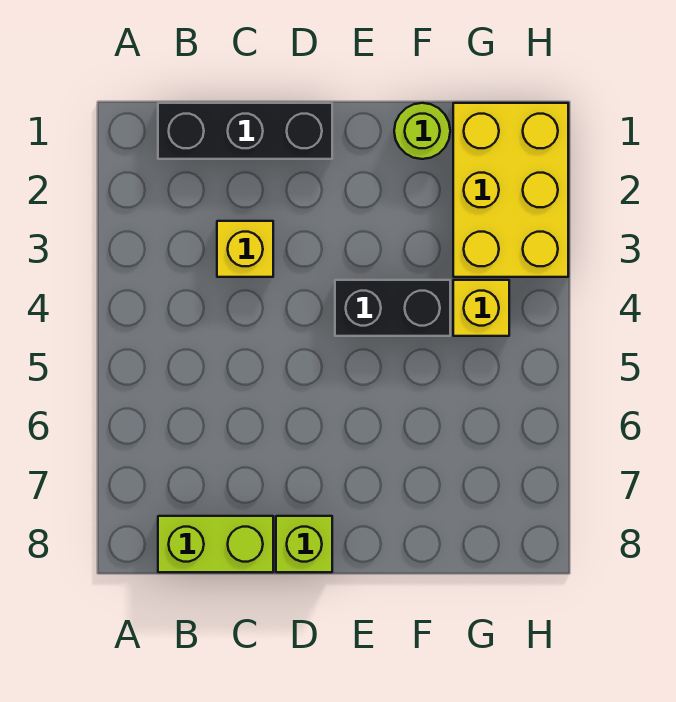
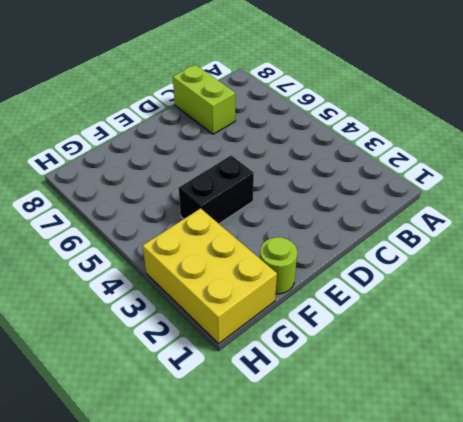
lime brick C7:C8 level 1 -> lime brick B8:C8 level 1
none -> black brick B1:D1 level 1
none -> yellow brick C3 level 1

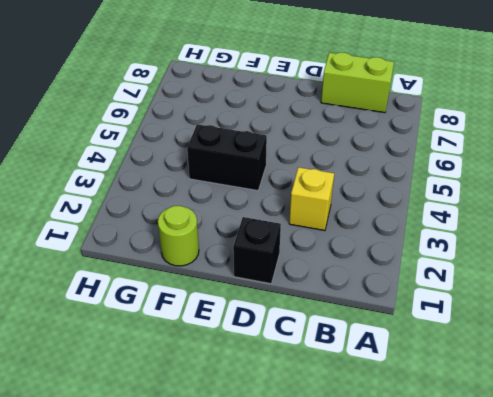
black brick D1 level 1 -> black brick B1:D1 level 1
none -> lime brick D8 level 1
none -> yellow brick G1:H3 level 1

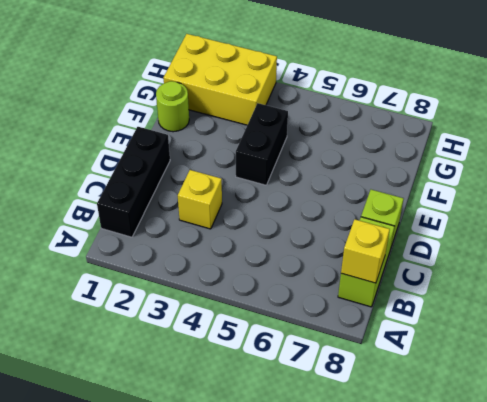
yellow brick B8 level 2 -> yellow brick G4 level 1

